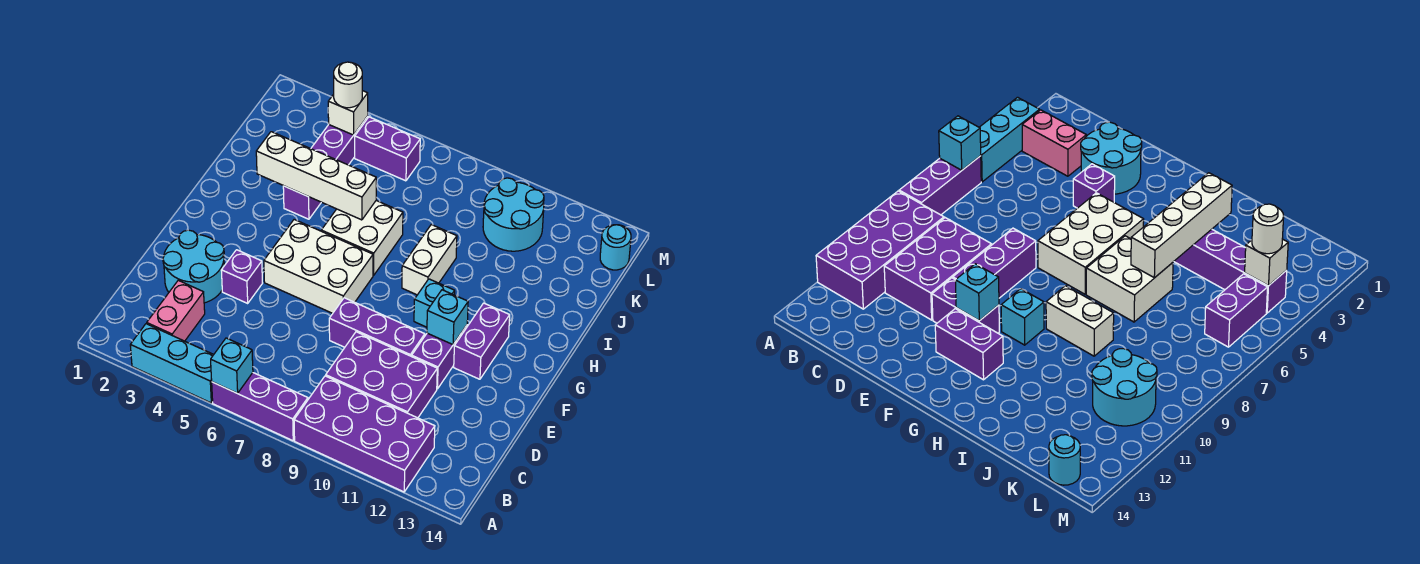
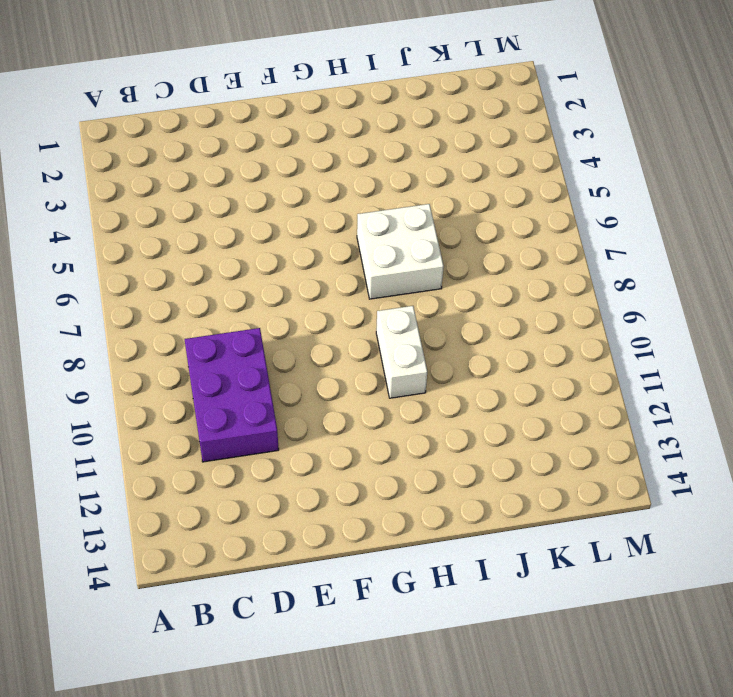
white brick H9:H10 level 1 -> white brick H9:I9 level 1
none -> cyan brick A3:A5 level 1
none -> purple brick A6:A8 level 1
none -> purple brick A9:B12 level 1

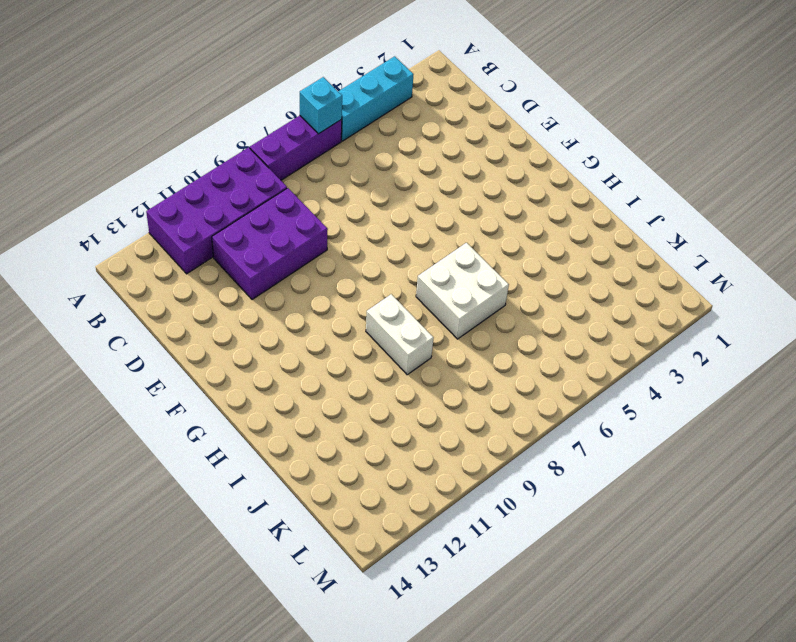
none -> pink brick B3:C3 level 1
none -> cyan round brick D2:E3 level 1
none -> purple brick E4 level 1

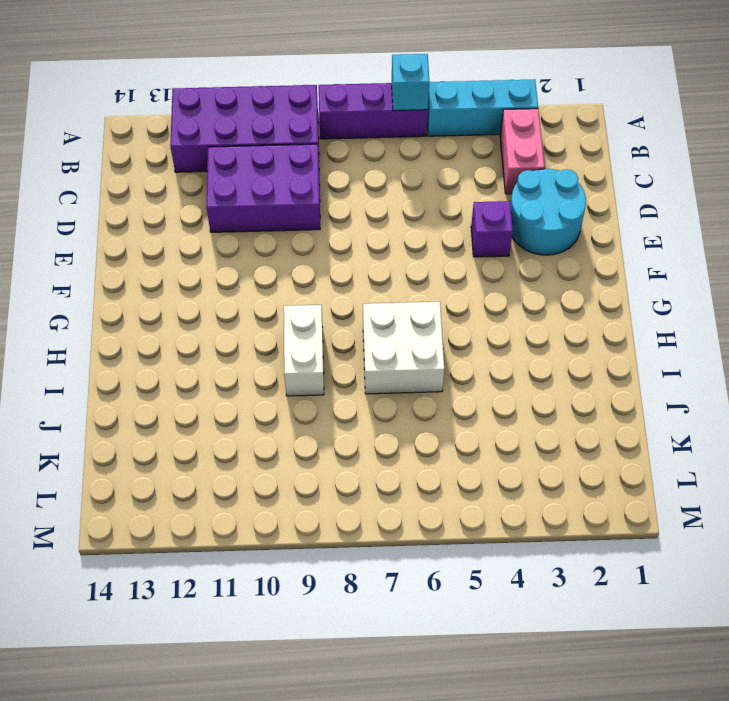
none -> purple brick E8:E10 level 1
none -> purple brick E11:F11 level 1
none -> white brick F5:G7 level 1

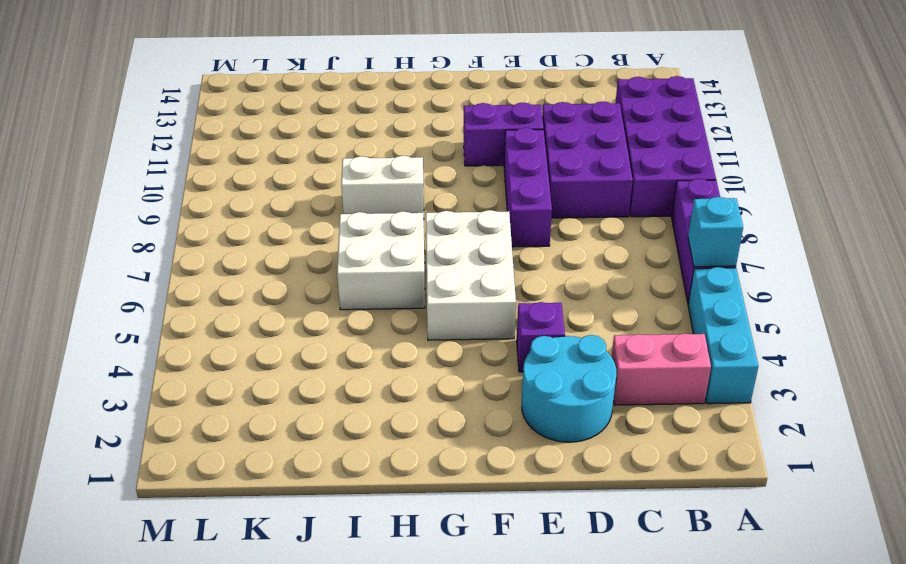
none -> purple brick F12:G12 level 1
none -> cyan brick G10 level 1
none -> purple brick I4:L4 level 1

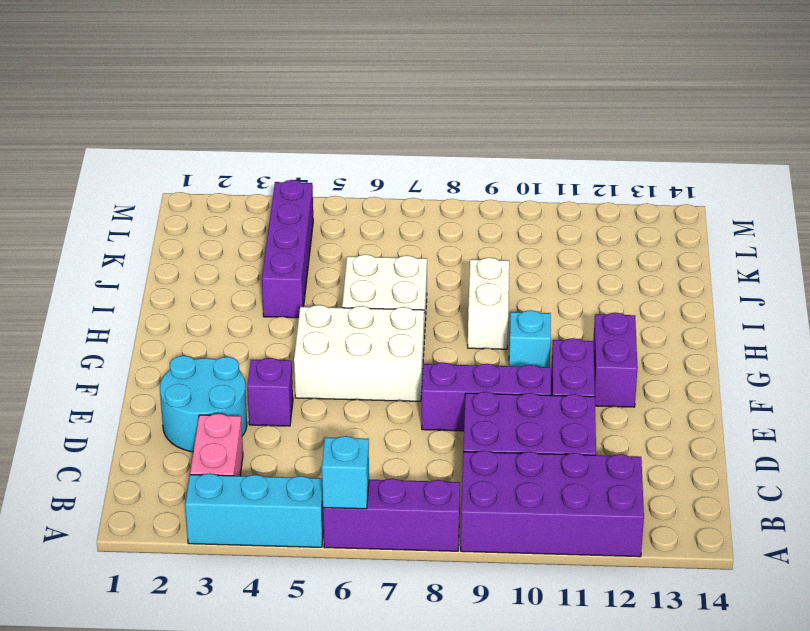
none -> cyan round brick K10:L11 level 1
none -> purple brick L5:L6 level 1
none -> cyan round brick L14 level 1

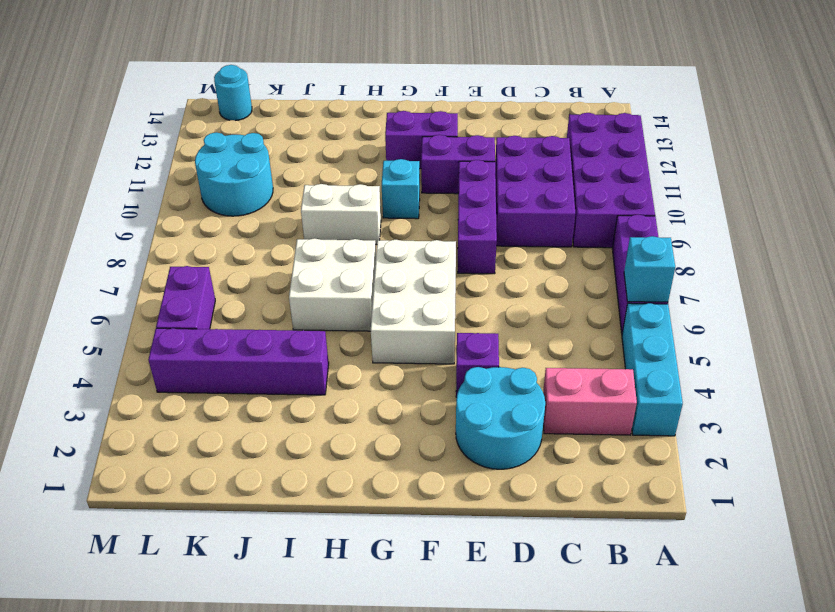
none -> cyan brick F11 level 2
none -> white brick I3:I6 level 2
none -> white brick L4 level 2

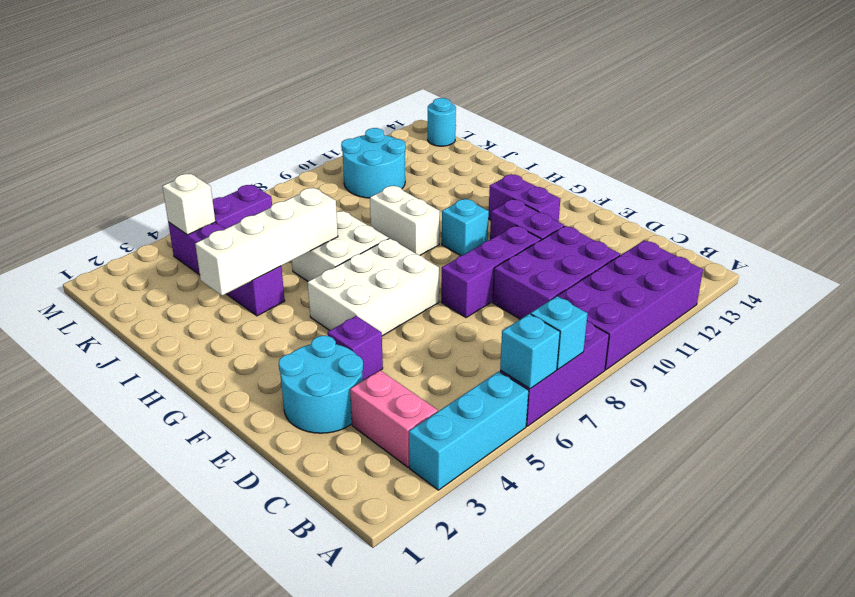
cyan brick A7 level 2 -> cyan brick F11 level 2
none -> white round brick L4 level 3

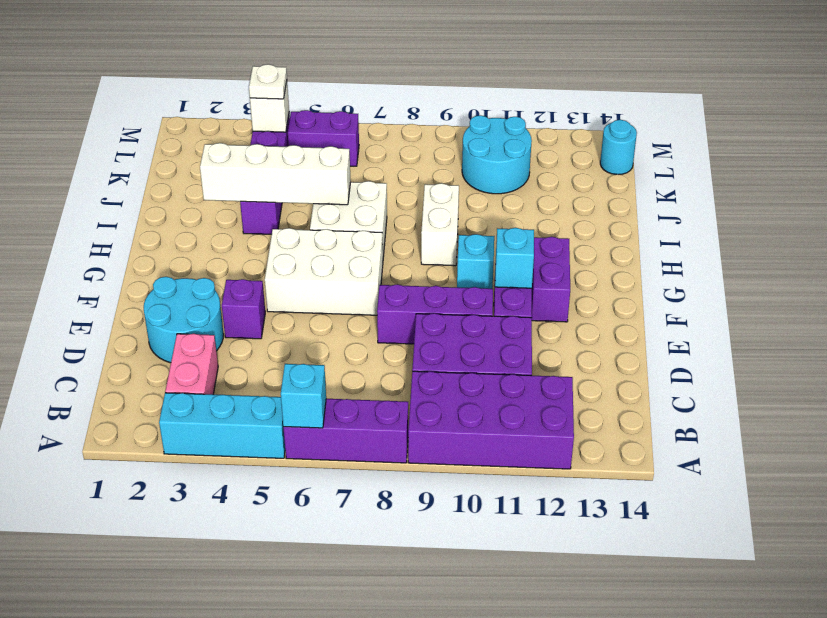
white plate L4 level 3 -> white round brick L4 level 3

